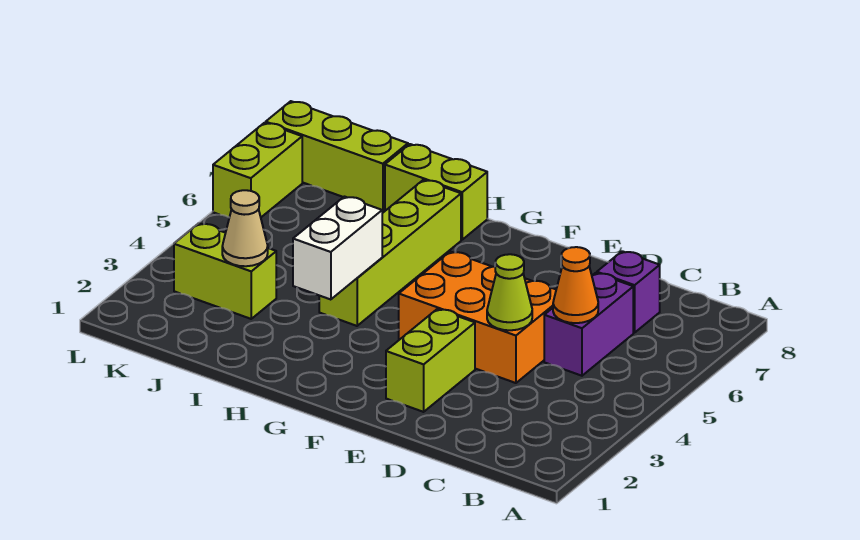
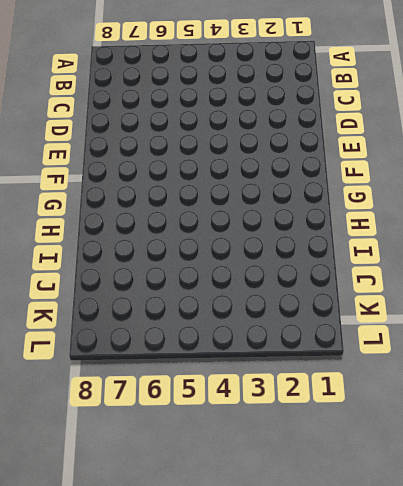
none -> purple brick C5:C6 level 1
none -> purple brick C7 level 1
none -> orange brick D4:F5 level 1

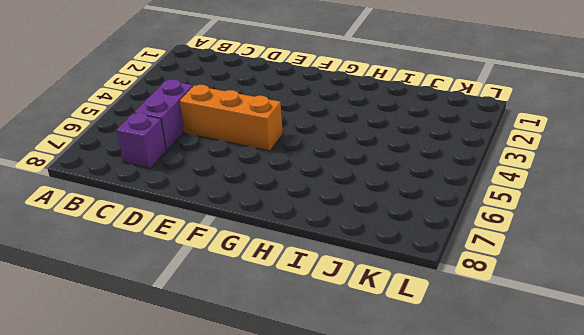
orange brick D5:F5 level 1 -> orange brick D4:F5 level 1
none -> lime brick E2:E3 level 1
none -> lime brick H4:H7 level 1
none -> lime brick H8:I8 level 1

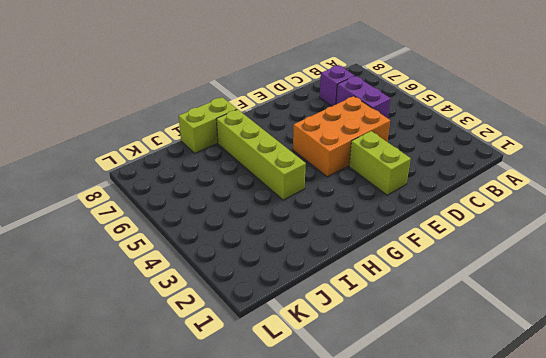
none -> lime brick J3:K3 level 1
none -> lime brick J8:L8 level 1
none -> lime brick L6:L7 level 1

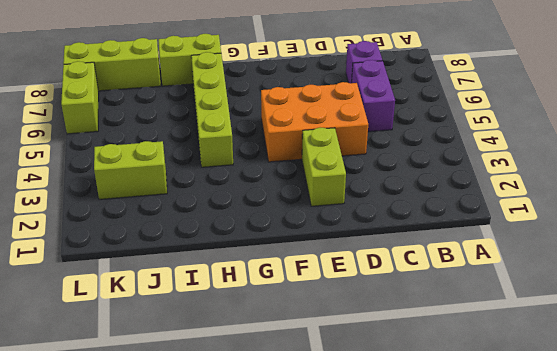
none -> orange cone C5 level 2
none -> lime cone D4 level 2
none -> white brick H3:H4 level 2

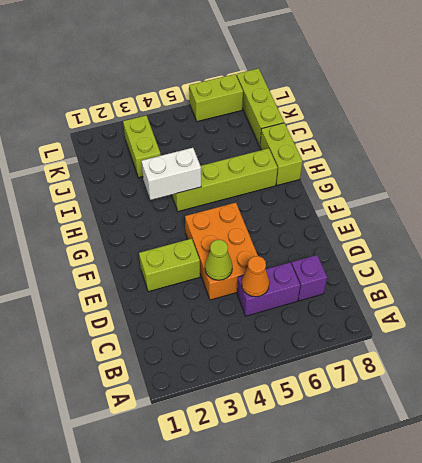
none -> tan cone J3 level 2

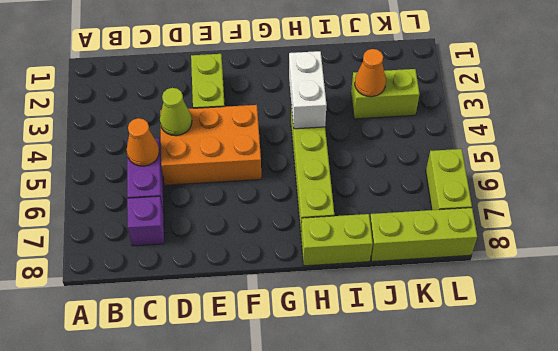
orange cone J3 level 2 -> tan cone J3 level 2

